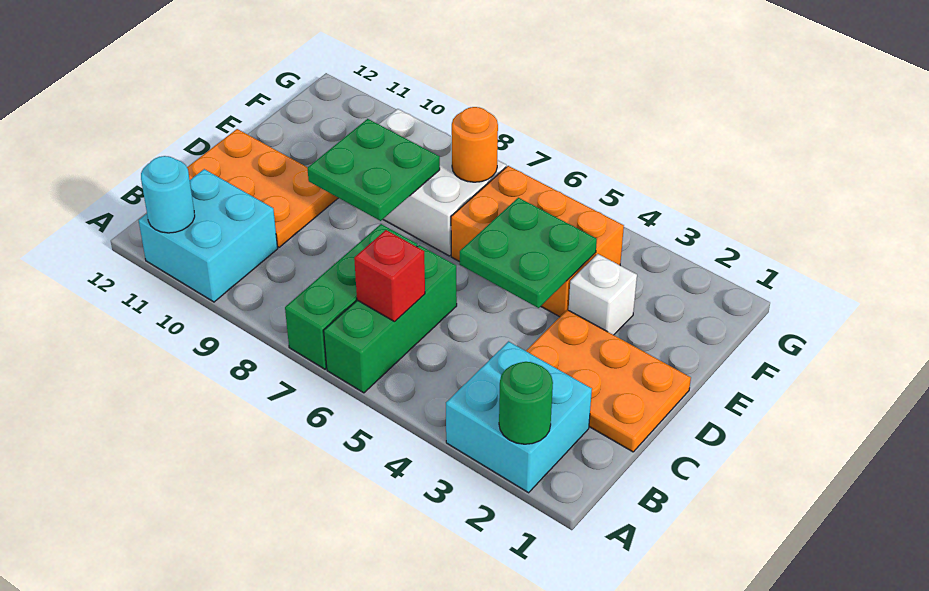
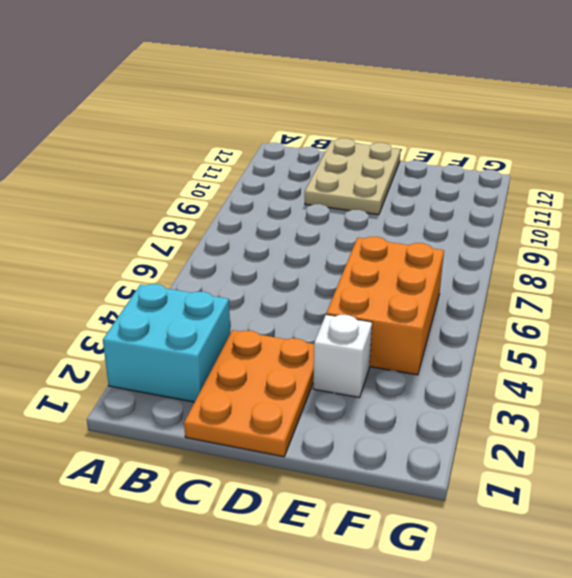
tan plate C10:D12 level 1 -> orange plate C10:D12 level 1
none -> green brick A6:C6 level 1
none -> green brick A7:C7 level 1
none -> cyan brick A10:B11 level 1

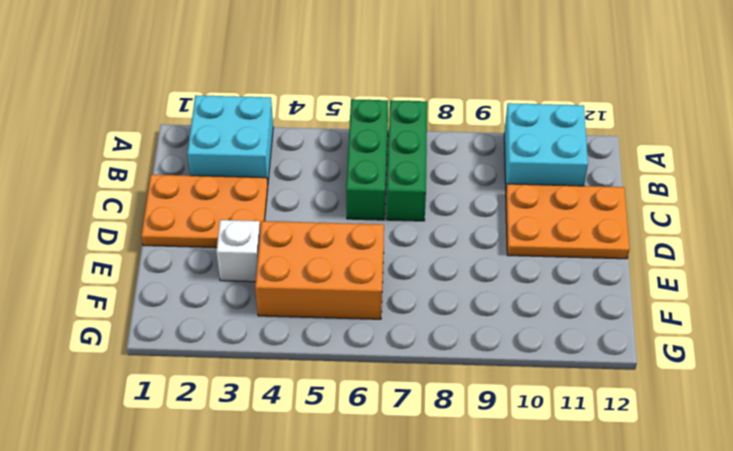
none -> white brick E7:F9 level 1
none -> green round brick A2 level 2
none -> cyan round brick A11 level 2

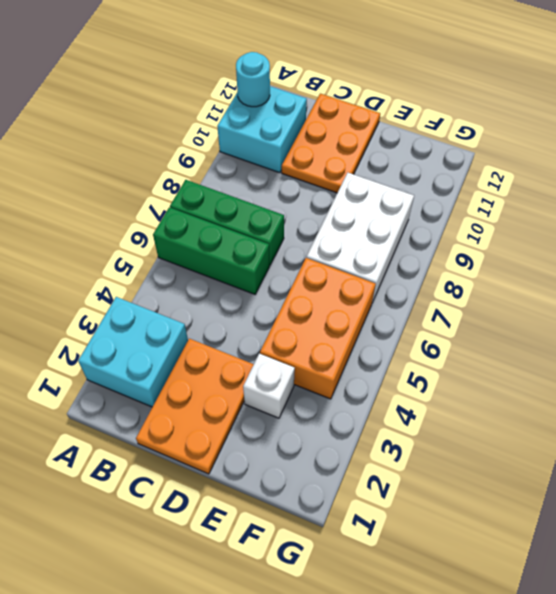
none -> green round brick A2 level 2
none -> red brick B6 level 2
none -> green plate D4:E5 level 2

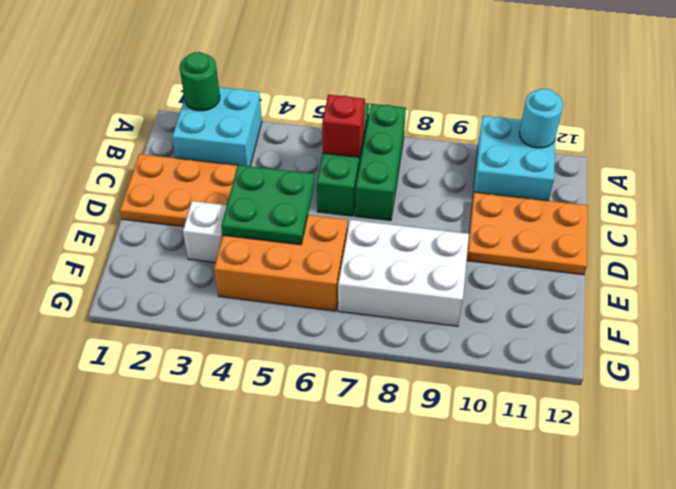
none -> green plate D8:E9 level 2
none -> orange round brick F7 level 2

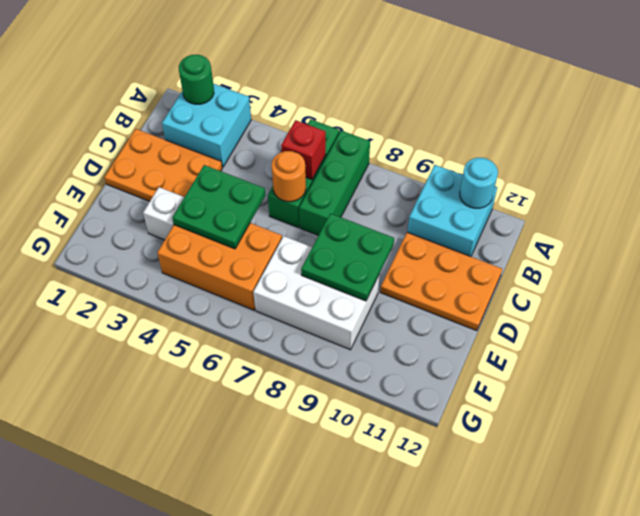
orange round brick C6 level 2 -> orange round brick F7 level 2

